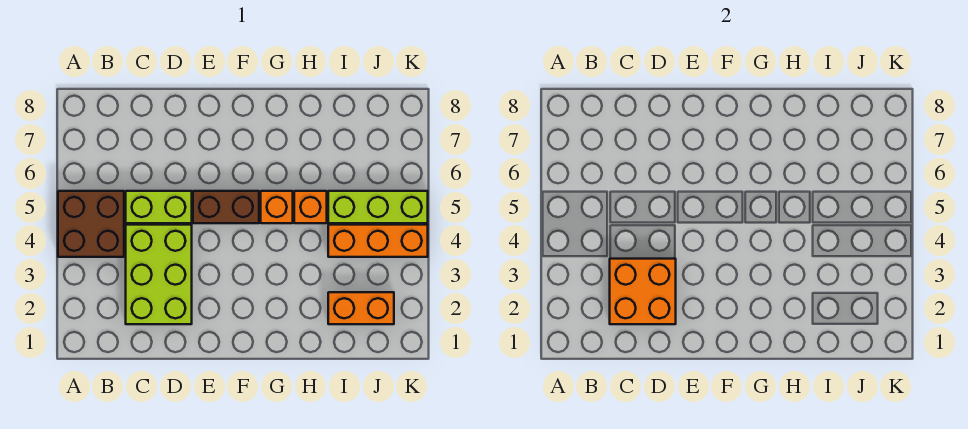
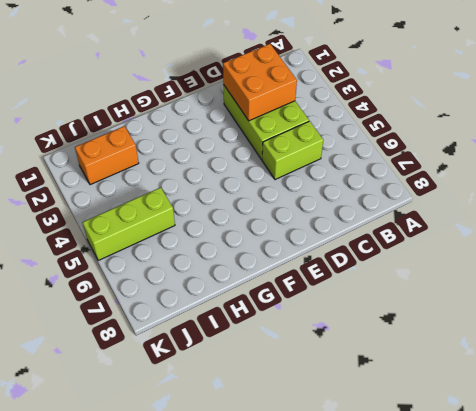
none -> brown brick A4:B5 level 1
none -> brown brick E5:F5 level 1

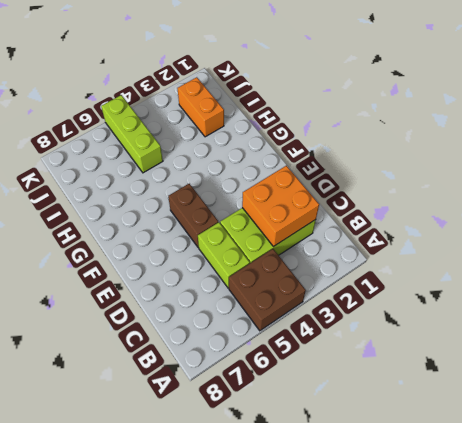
none -> orange brick G5 level 1
none -> orange brick H5 level 1

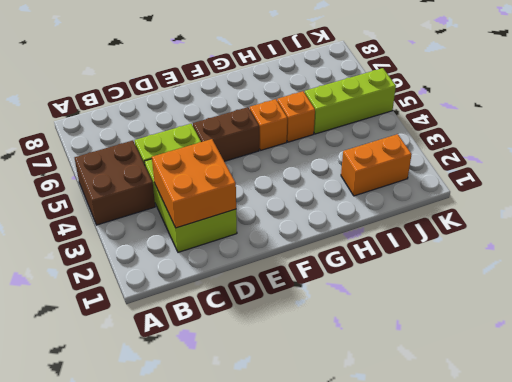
none -> orange brick I4:K4 level 1

